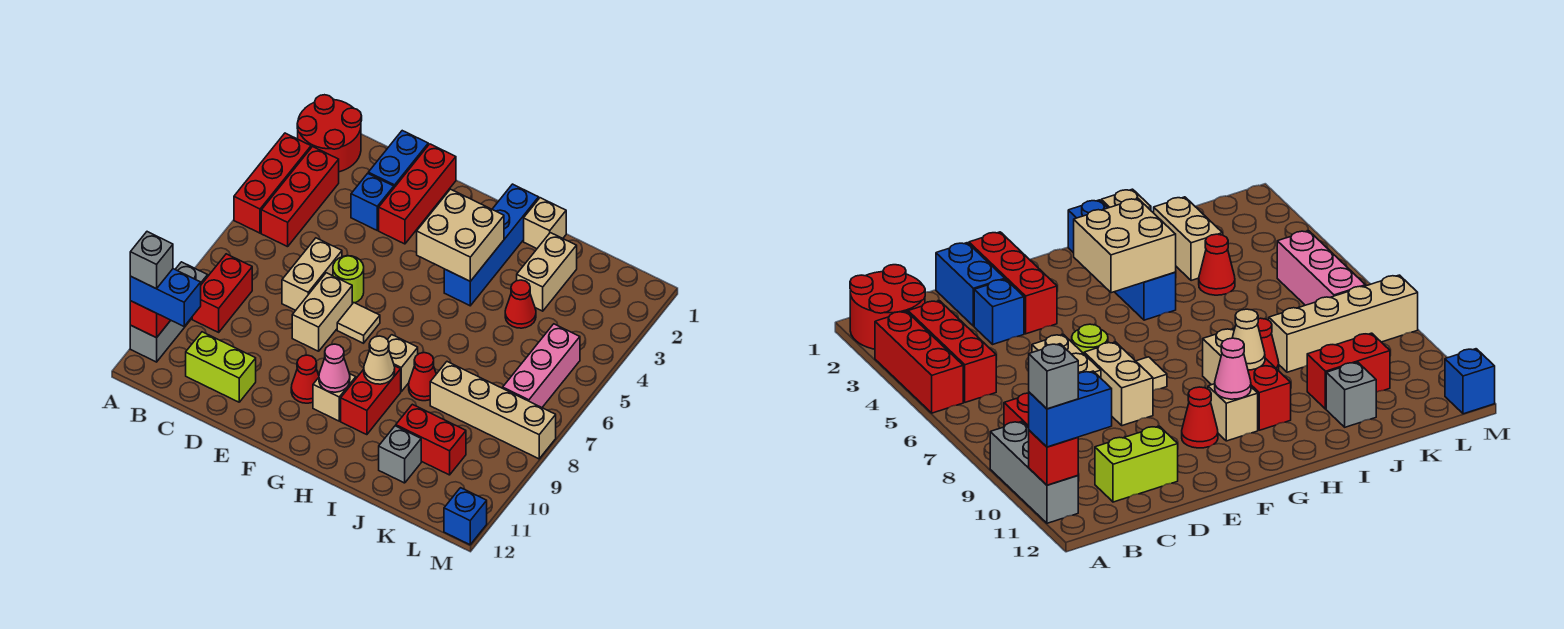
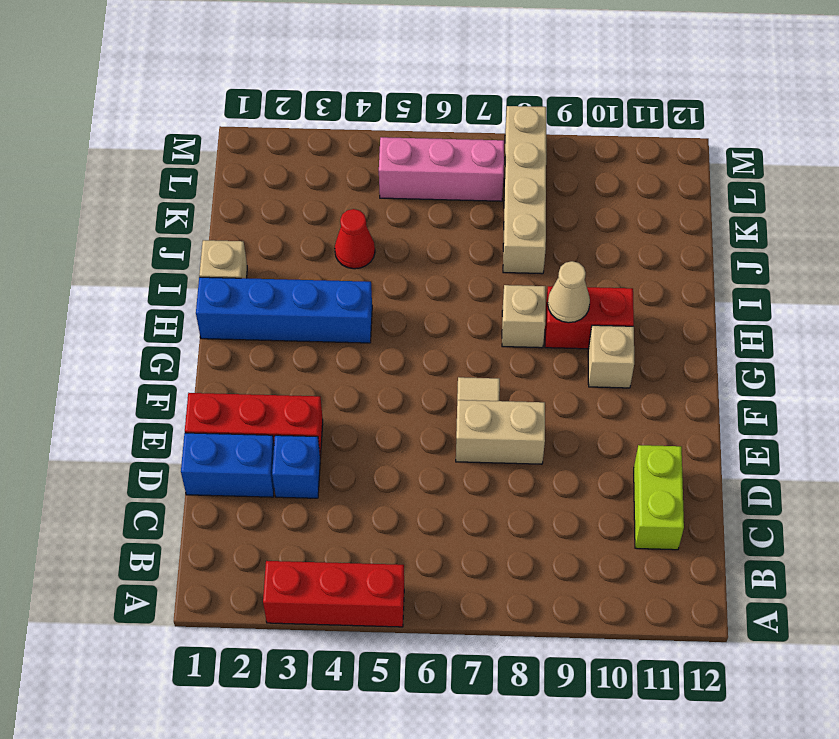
none -> red round brick A1:B2 level 1
none -> grey brick A9:A11 level 1
none -> red brick B3:B5 level 1
none -> red brick B8:B9 level 1

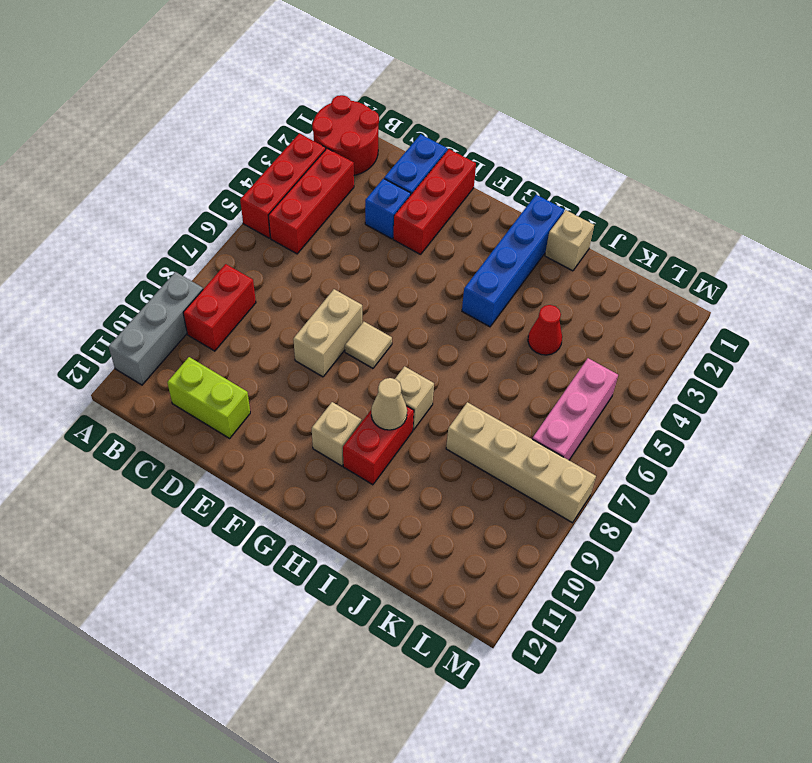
none -> tan brick D6:D7 level 1
none -> lime round brick E6 level 1
none -> red cone F10 level 1
none -> red cone I8 level 1

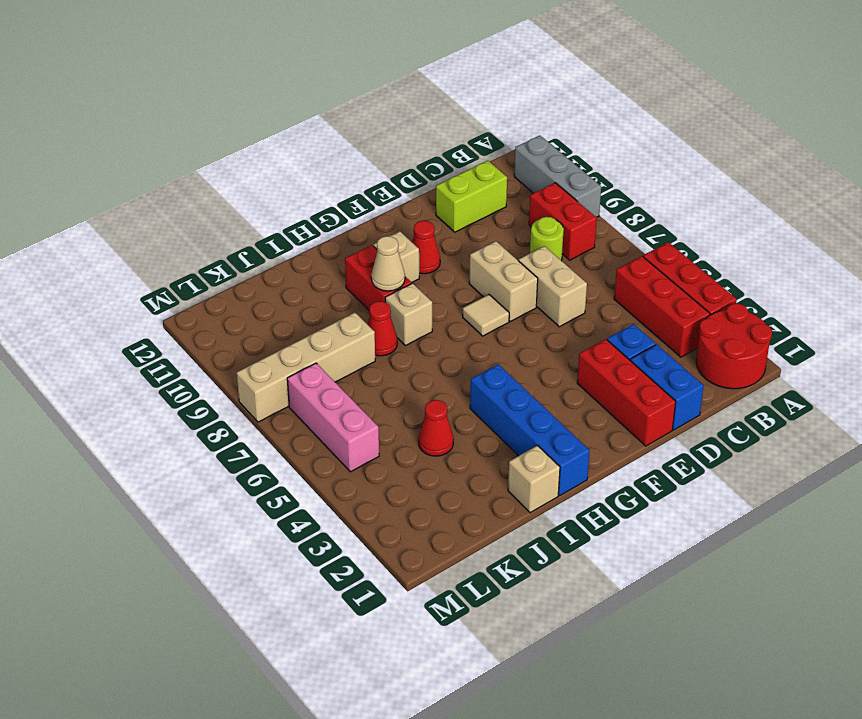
lime round brick C8 level 1 -> lime round brick E6 level 1
none -> tan brick J2:J3 level 1
none -> red brick J10:K10 level 1
none -> grey brick J11 level 1
none -> blue brick M12 level 1

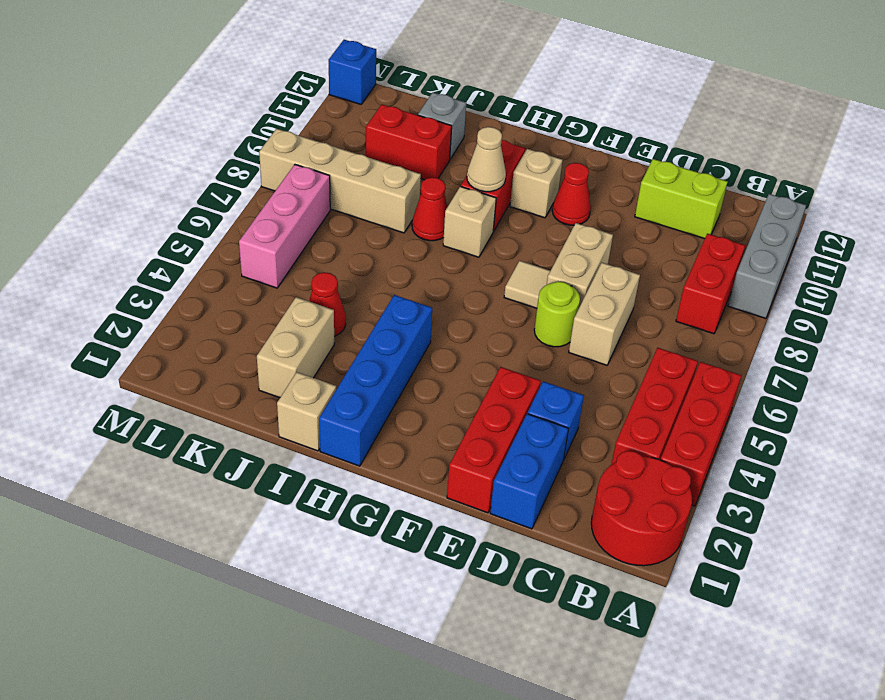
none -> red brick A11 level 2
none -> tan brick G3:H4 level 2
none -> pink cone G10 level 2
none -> blue brick A11:B11 level 3

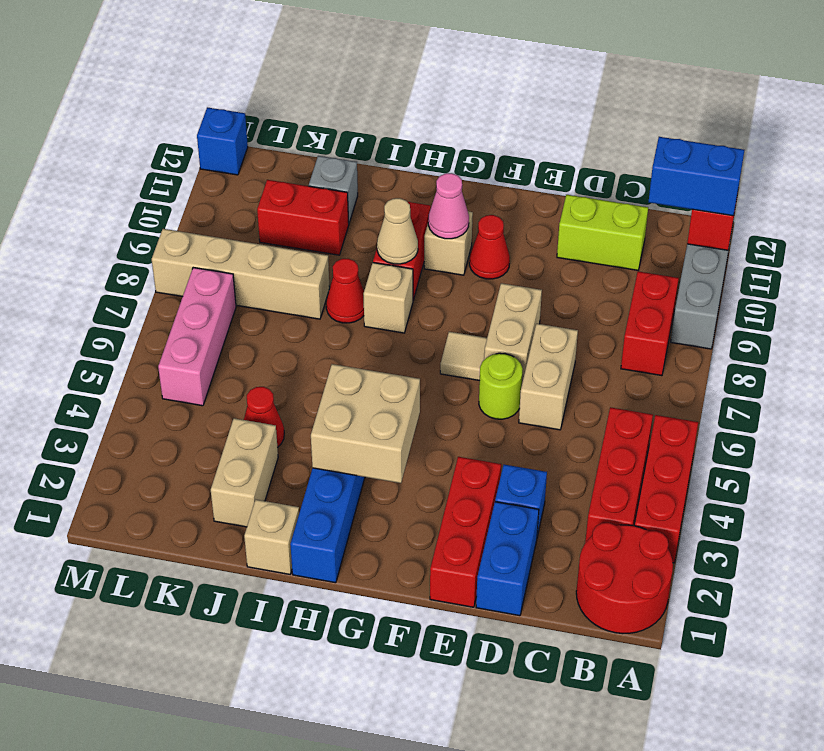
none -> grey brick A11 level 4

